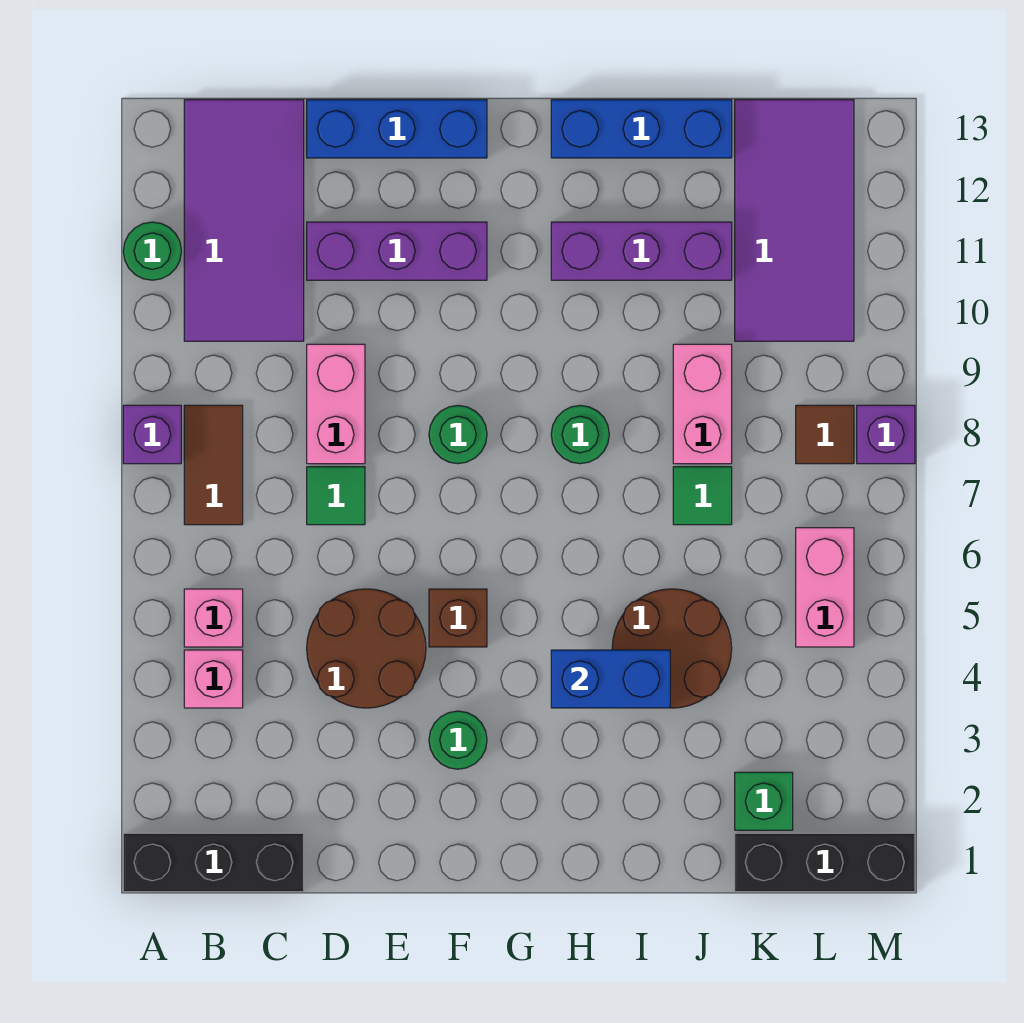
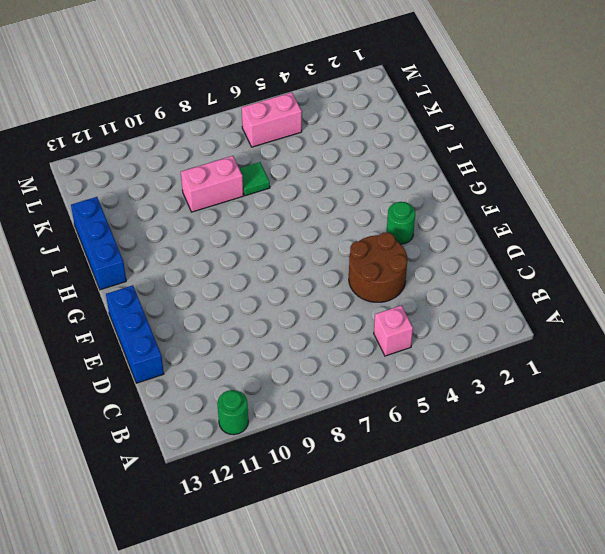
none -> black brick A1:C1 level 1
none -> purple brick A8 level 1
none -> pink brick B4 level 1

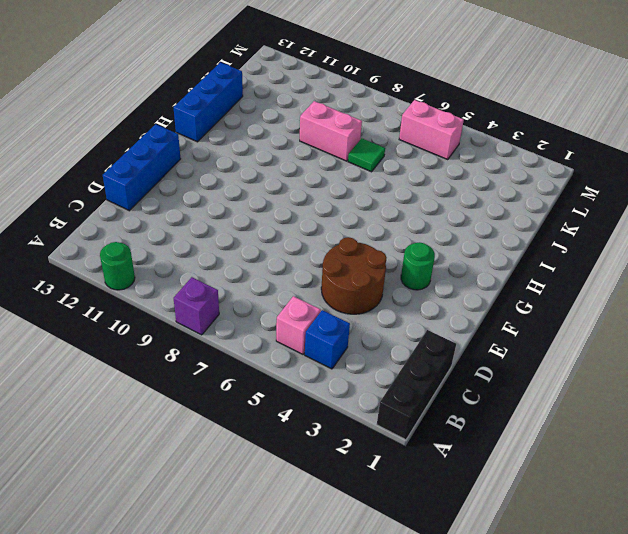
blue brick B4 level 1 -> pink brick B4 level 1
none -> brown tile B7:B8 level 1
none -> purple tile B10:C13 level 1
none -> green tile D7 level 1

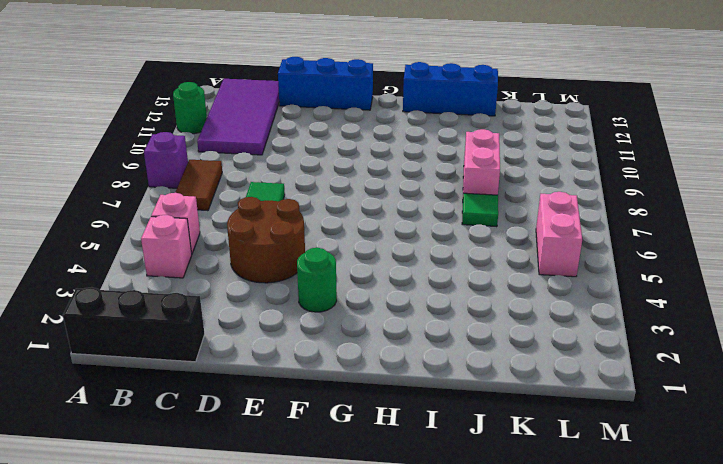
none -> pink brick D8:D9 level 1
none -> purple brick D11:F11 level 1
none -> brown brick F5 level 1

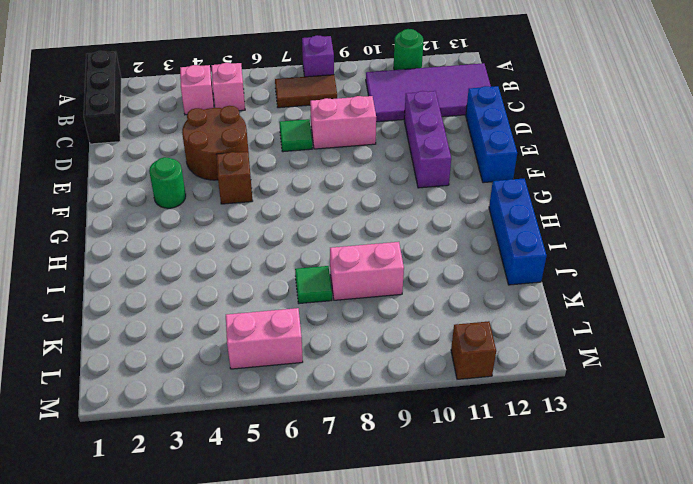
brown brick M11 level 1 -> none
none -> green round brick F8 level 1
none -> green round brick H8 level 1
none -> purple brick H11:J11 level 1

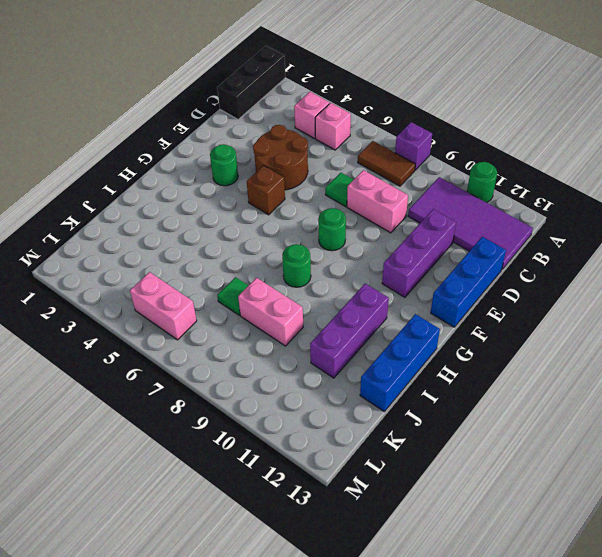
none -> brown round brick I4:J5 level 1
none -> black brick K1:M1 level 1
none -> green brick K2 level 1

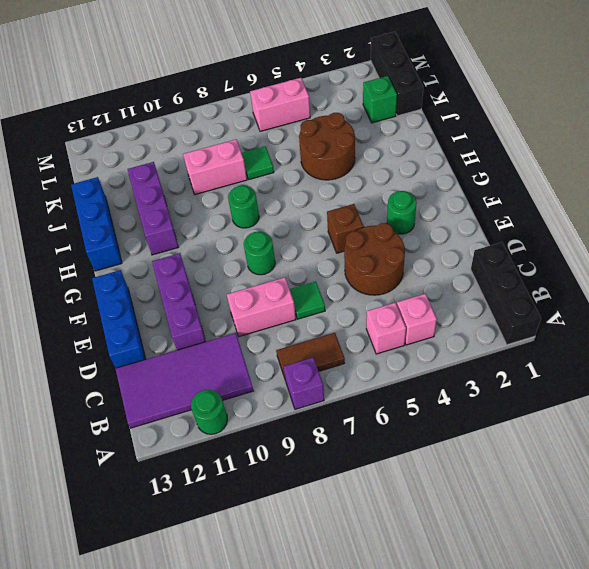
none -> purple tile K10:L13 level 1
none -> brown tile L8 level 1
none -> purple brick M8 level 1

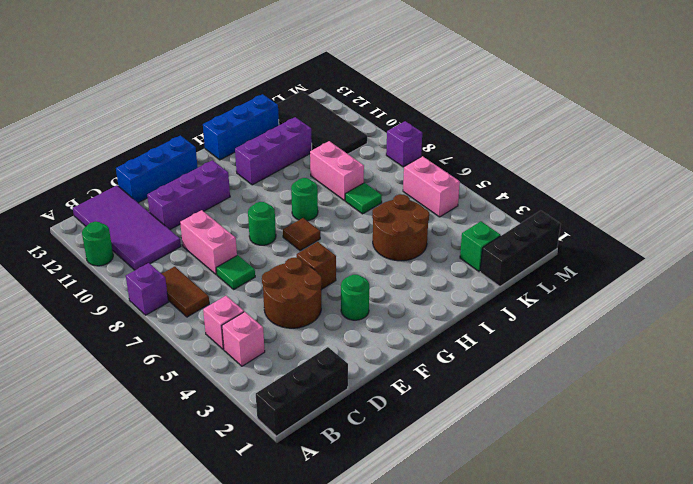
brown tile G7 level 1 -> brown tile L8 level 1
black tile K10:L13 level 1 -> purple tile K10:L13 level 1
none -> blue brick H4:I4 level 2

